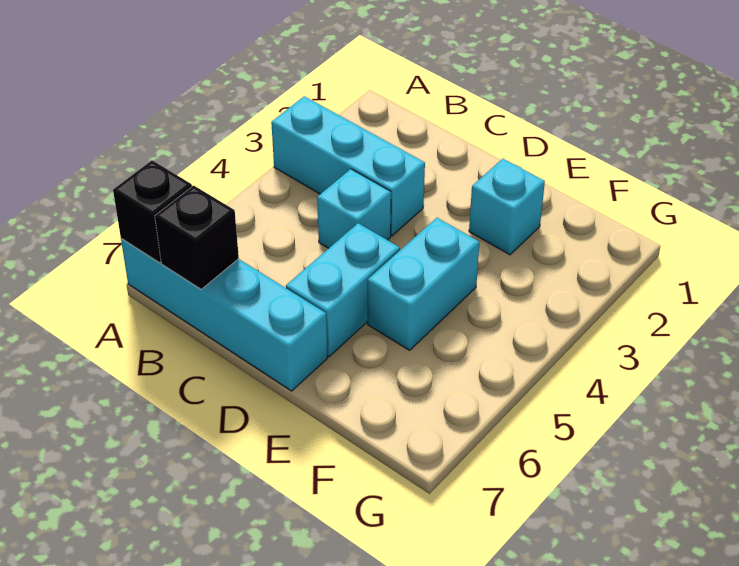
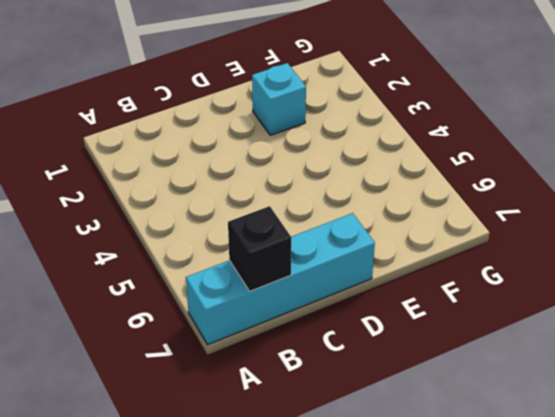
none -> cyan brick A3:C3 level 1
none -> cyan brick C4 level 1

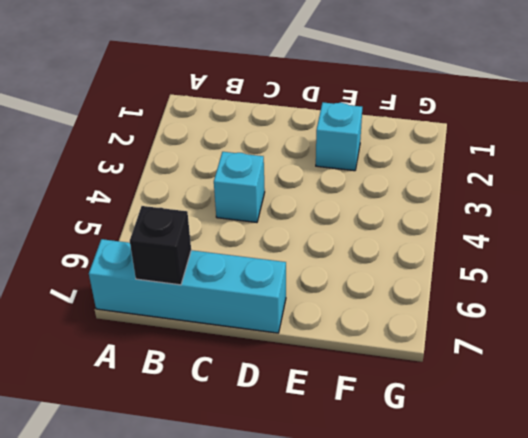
none -> cyan brick A3:C3 level 1
none -> cyan brick D5:D6 level 1

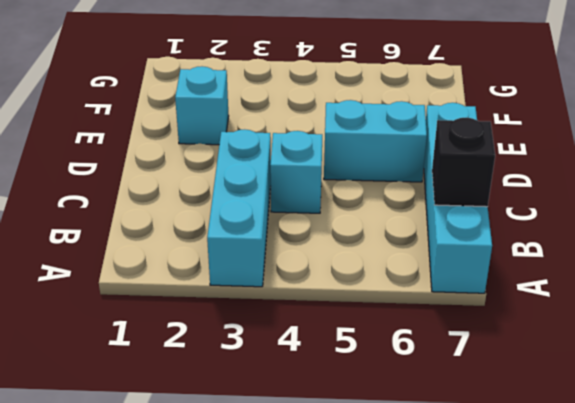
none -> cyan brick E4:E5 level 1
none -> black brick A7 level 2

